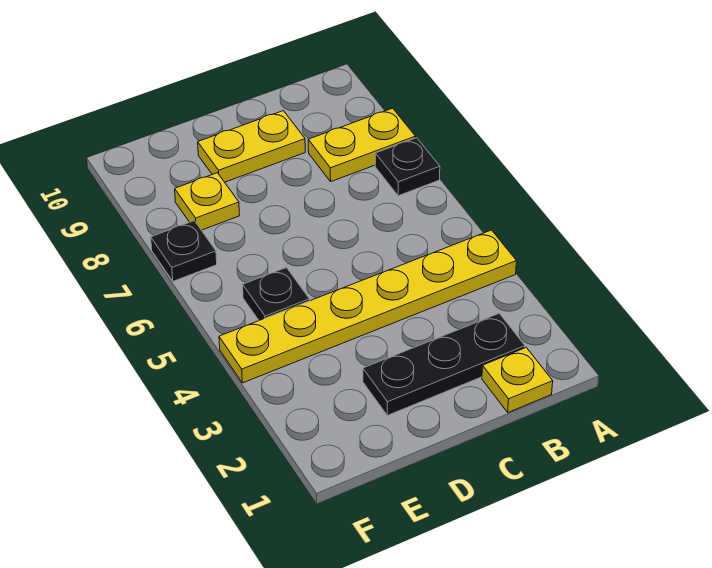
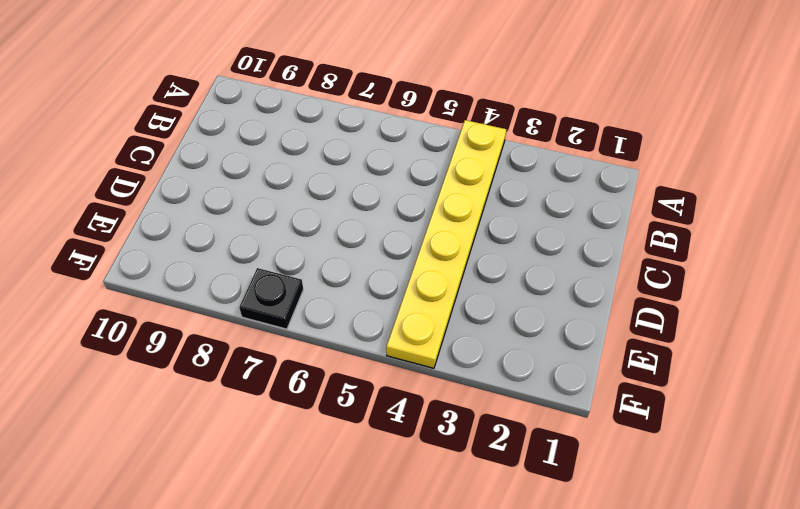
none -> black plate A7 level 1
none -> yellow plate A8:B8 level 1

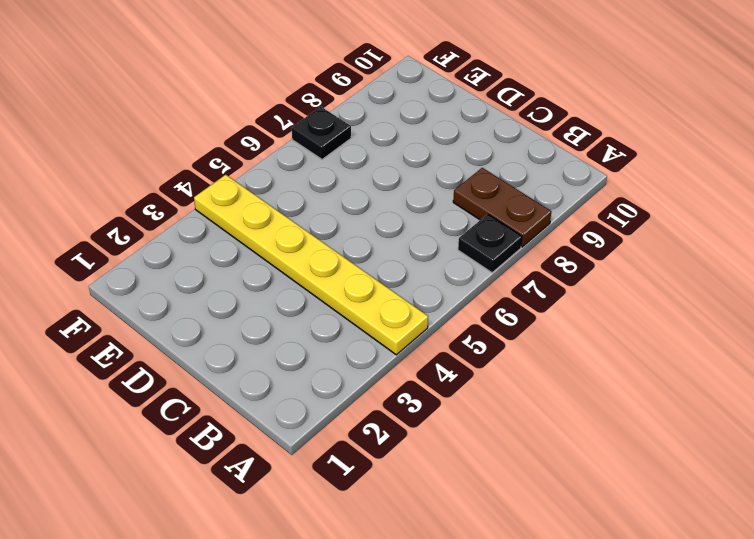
brown plate A8:B8 level 1 -> yellow plate A8:B8 level 1
none -> yellow plate B1 level 1
none -> black plate B2:D2 level 1

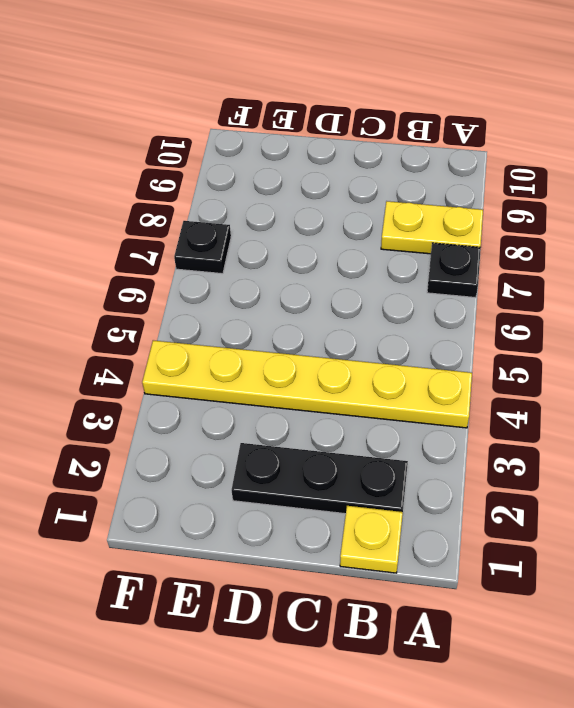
none -> yellow plate C9:D9 level 1
none -> black plate E5 level 1

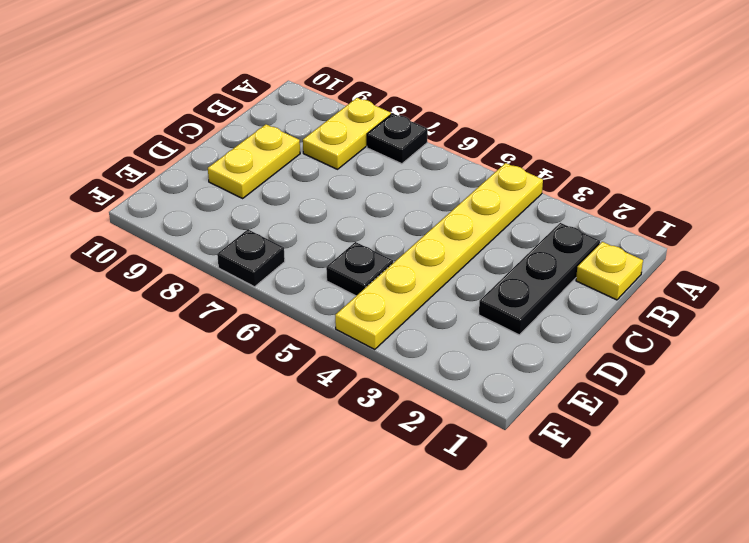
none -> yellow plate E8 level 1

